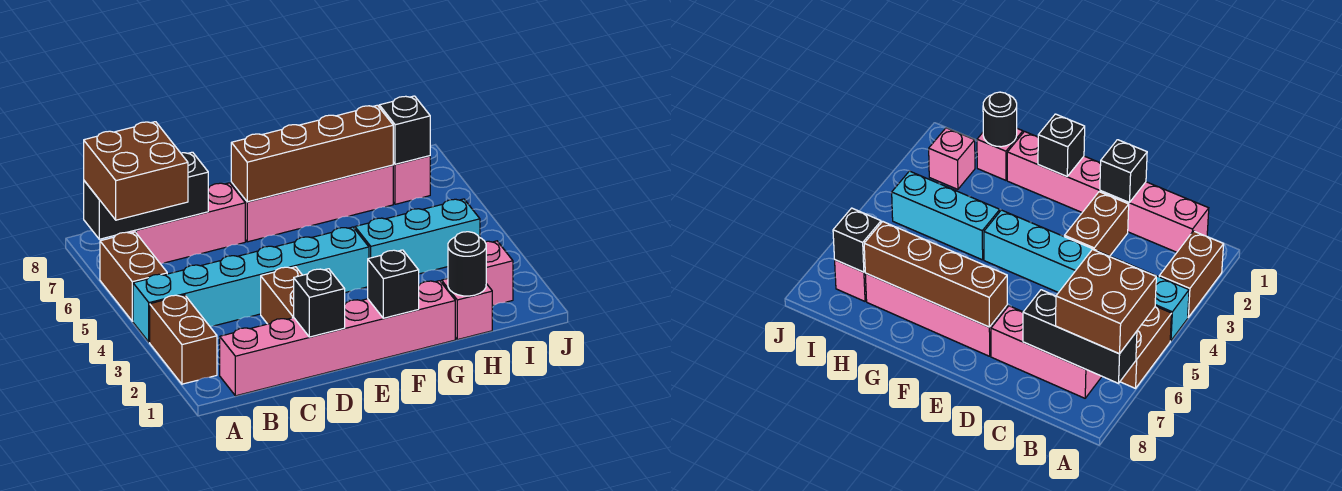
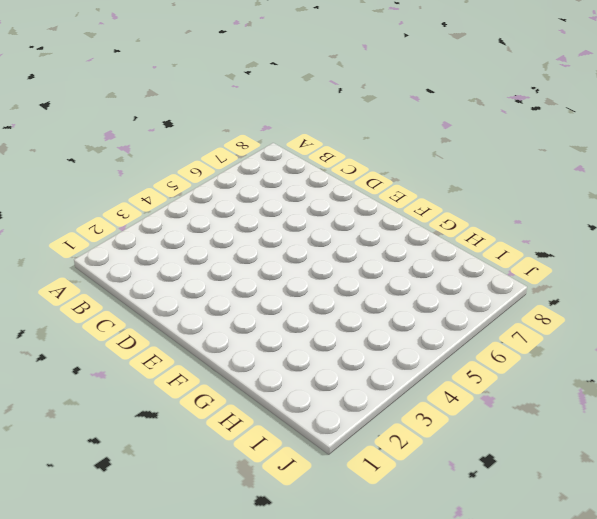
none -> brown brick A2:A3 level 1
none -> cyan brick A4:F4 level 1
none -> brown brick A5:A6 level 1

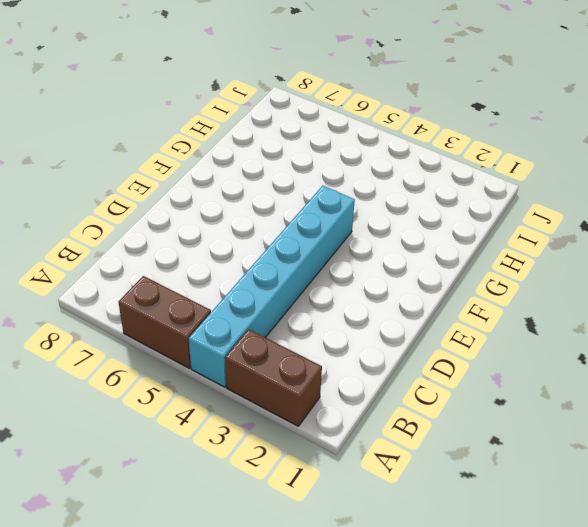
none -> pink brick B1:G1 level 1
none -> pink brick B7:D7 level 1
none -> brown brick D2:D3 level 1

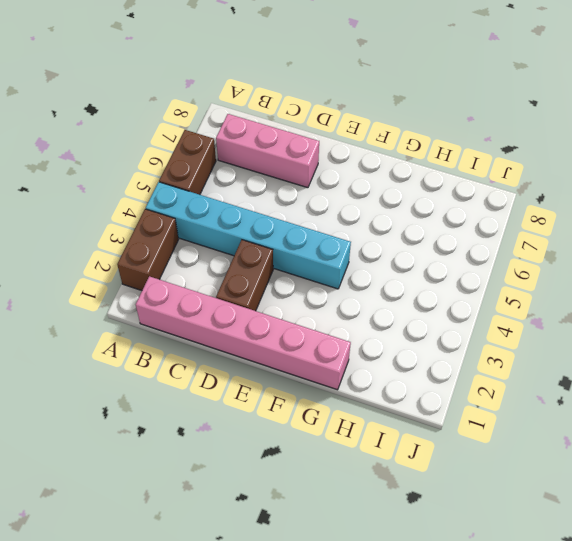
none -> pink brick E7:H7 level 1
none -> cyan brick G4:I4 level 1
none -> pink brick H1 level 1

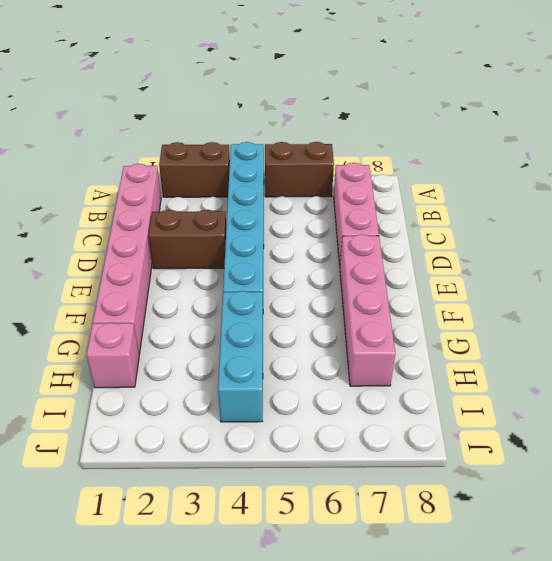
none -> pink brick I2 level 1
none -> pink brick I7 level 1
none -> black brick A7:C7 level 2

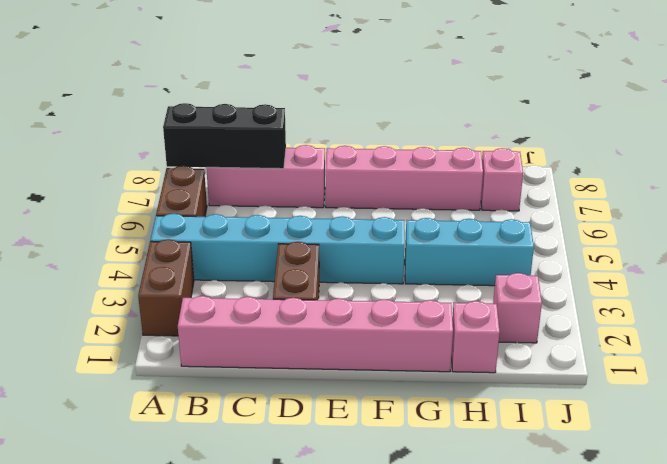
none -> black brick D1 level 2
none -> brown brick E7:H7 level 2
none -> black brick F1 level 2

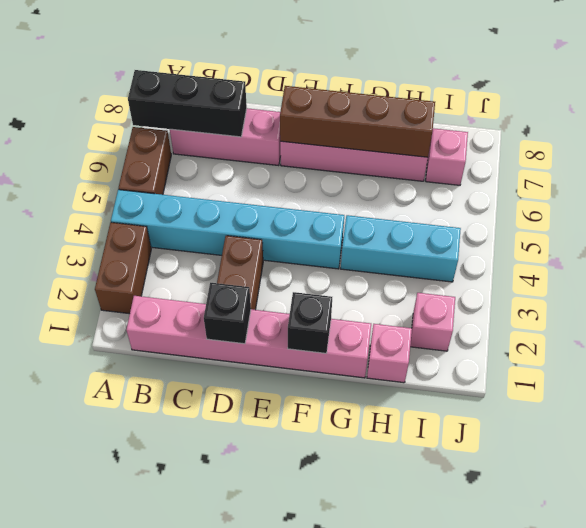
none -> black round brick H1 level 2
none -> black brick I7 level 2
none -> brown brick A6:B7 level 3

